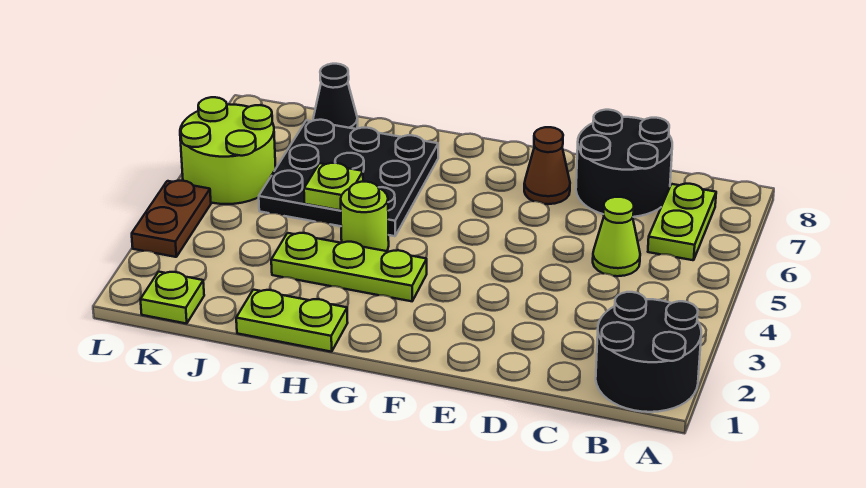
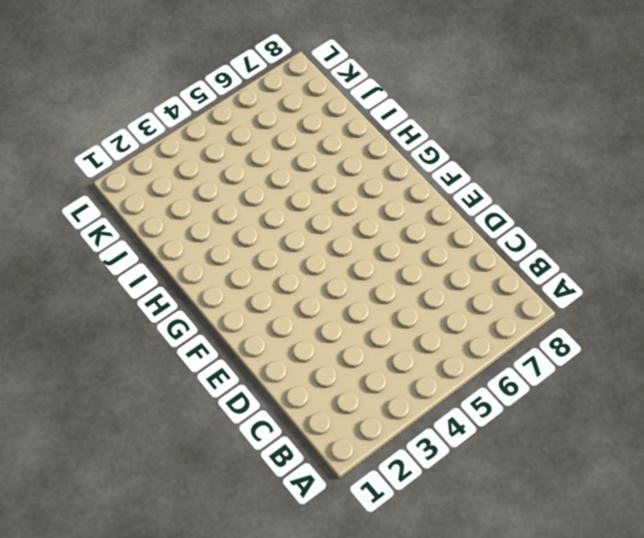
none -> black round brick A1:B2 level 1
none -> lime plate B6:B7 level 1
none -> lime cone C5 level 1

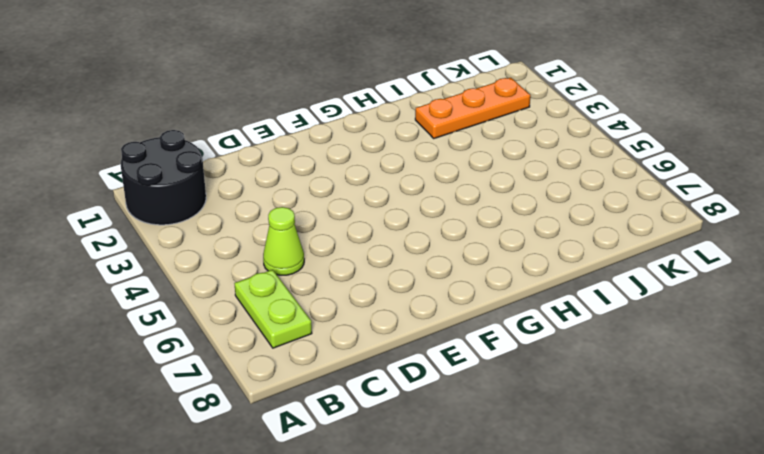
orange plate I2:K2 level 1 -> none
none -> black round brick C7:D8 level 1
none -> brown cone E7 level 1
none -> lime plate G3:I3 level 1

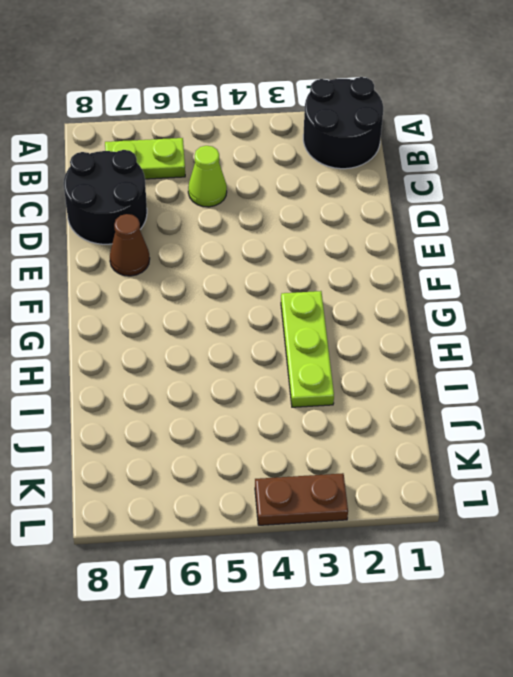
none -> lime plate H1:I1 level 1
none -> lime round brick H4 level 1
none -> black plate H5:J7 level 1

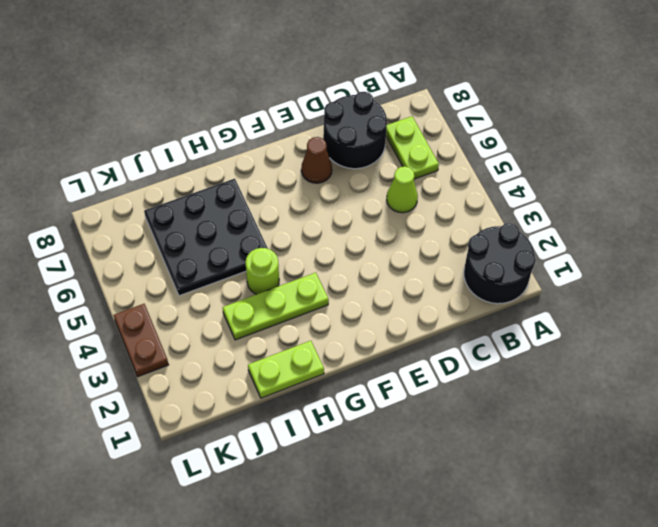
none -> black cone J8 level 1
none -> lime plate K1 level 1
none -> lime round brick K5:L6 level 1

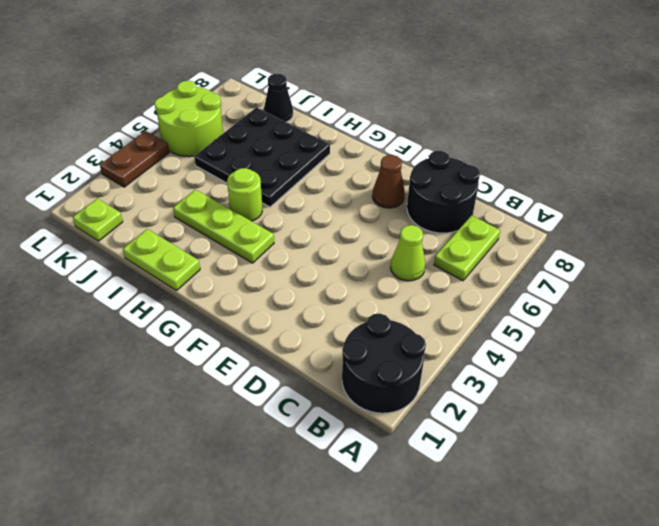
none -> lime plate I5 level 2

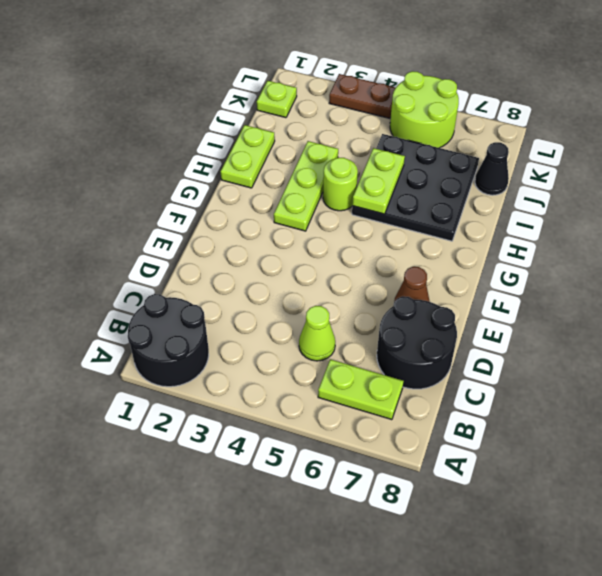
lime plate H5:I5 level 2 -> lime plate I5 level 2

